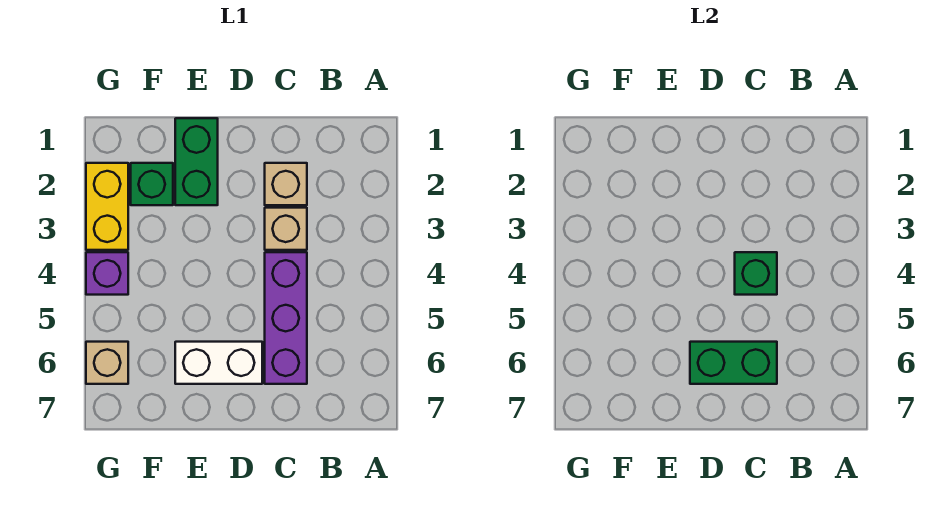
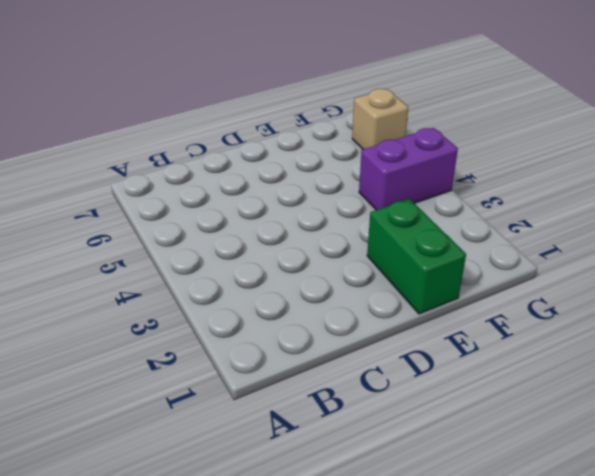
purple brick F4:G4 level 1 -> purple brick G4 level 1
none -> tan brick C2 level 1
none -> tan brick C3 level 1

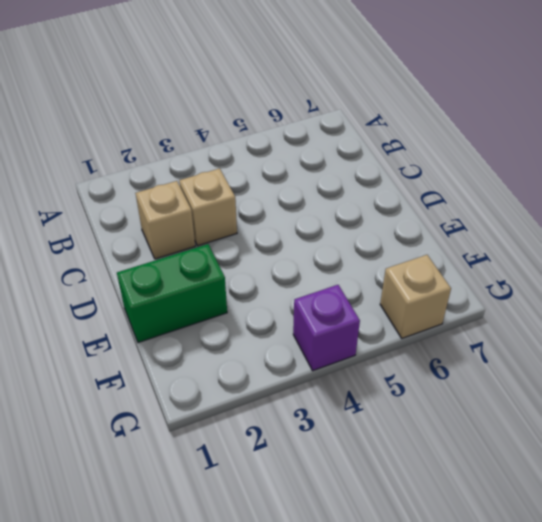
none -> purple brick C4:C6 level 1
none -> white brick D6:E6 level 1

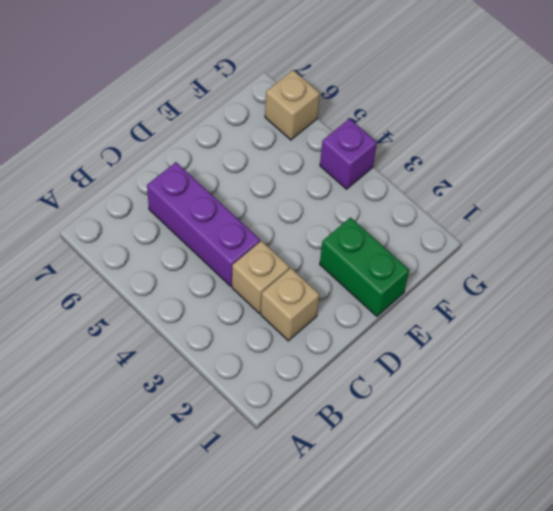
none -> white brick D6:E6 level 1
none -> green brick F2 level 1

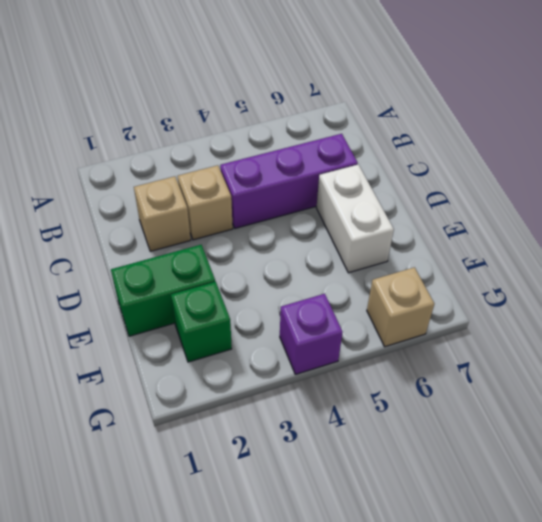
none -> yellow brick G2:G3 level 1
none -> green brick C4 level 2

